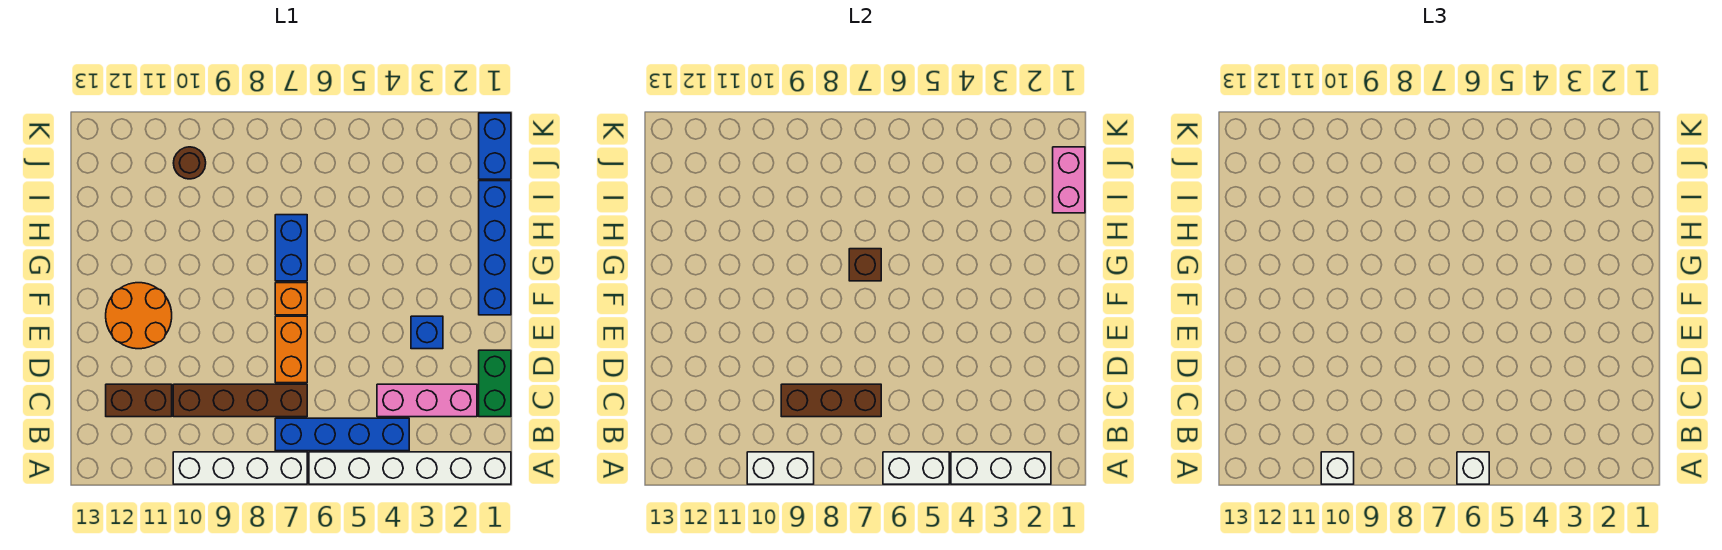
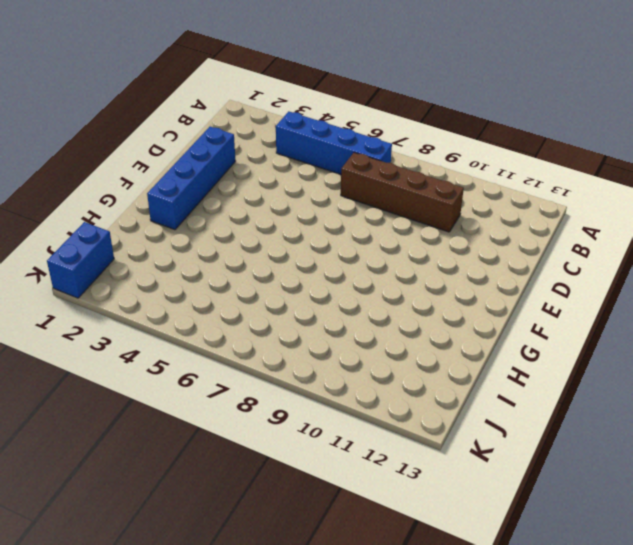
blue brick D2:G2 level 1 -> blue brick F1:I1 level 1
none -> white brick A1:A6 level 1
none -> white brick A7:A10 level 1
none -> green brick C1:D1 level 1

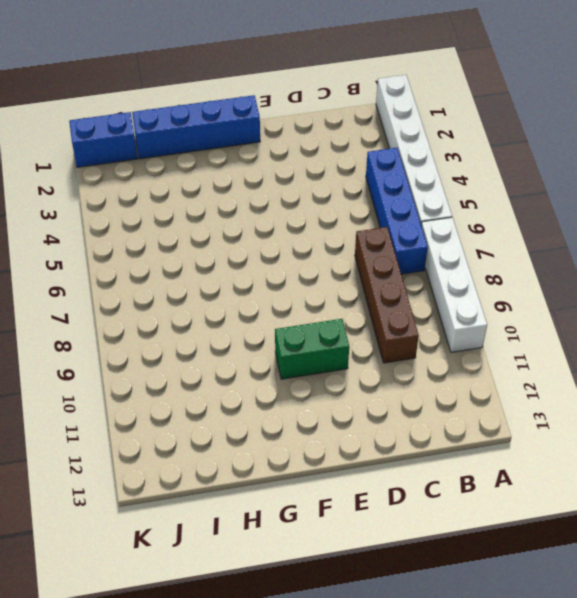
green brick E10:F10 level 1 -> green brick C1:D1 level 1
none -> pink brick C2:C4 level 1
none -> brown brick C11:C12 level 1
none -> orange brick D7:E7 level 1

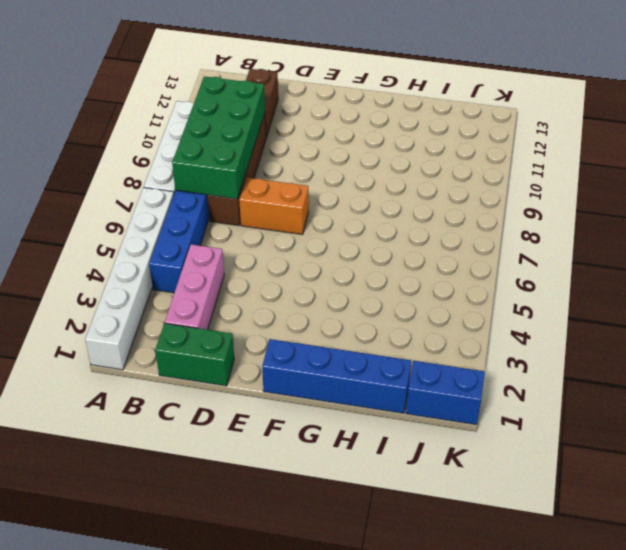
green brick B7:C10 level 2 -> brown brick C7:C9 level 2
none -> blue brick E3 level 1
none -> orange round brick E11:F12 level 1
none -> orange brick F7 level 1

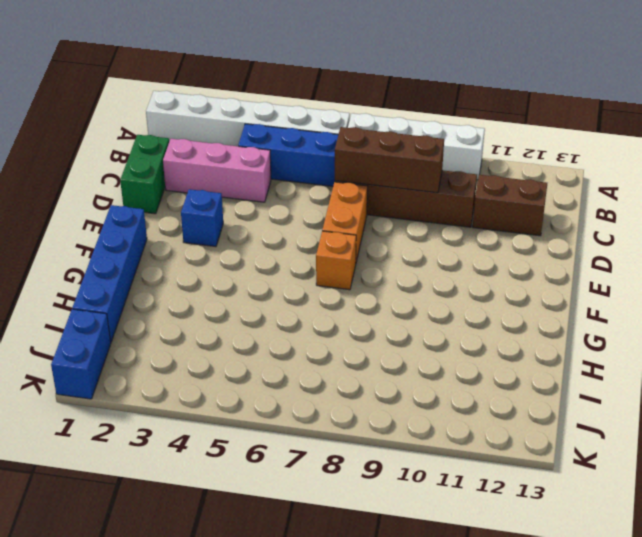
none -> orange round brick E11:F12 level 1
none -> blue brick G7:H7 level 1
none -> brown round brick J10 level 1

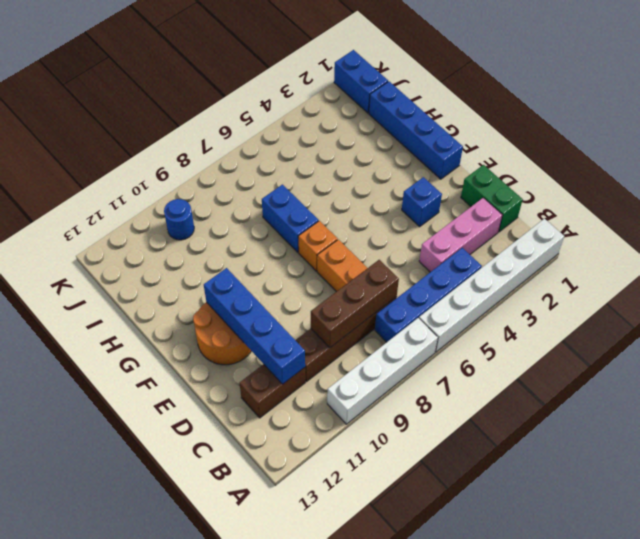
blue brick C11:F11 level 2 -> none
blue round brick J10 level 1 -> brown round brick J10 level 1
none -> white brick A2:A4 level 2
none -> white brick A5:A6 level 2
none -> white brick A9:A10 level 2

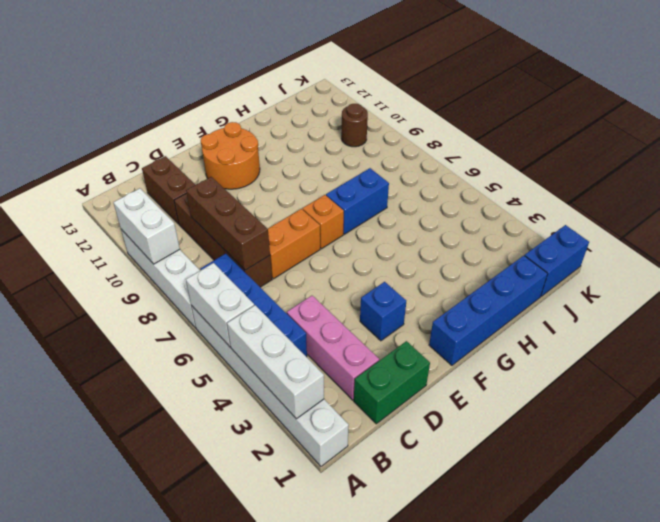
none -> brown brick G7 level 2
none -> pink brick I1:J1 level 2
none -> white brick A6 level 3

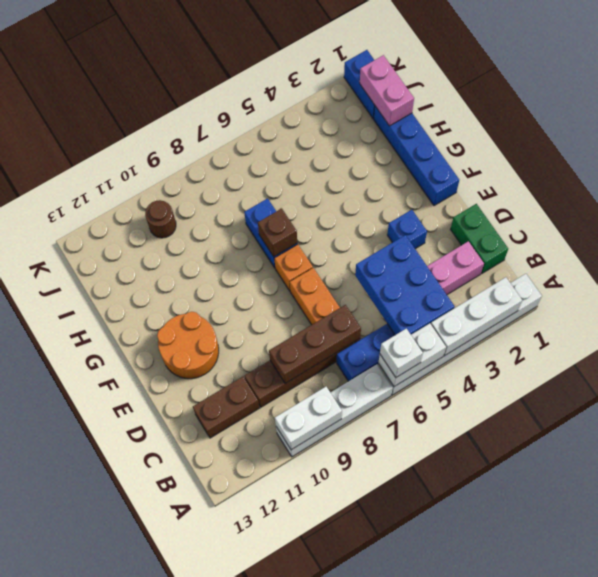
blue brick B4:D5 level 2 -> none
none -> white brick A10 level 3

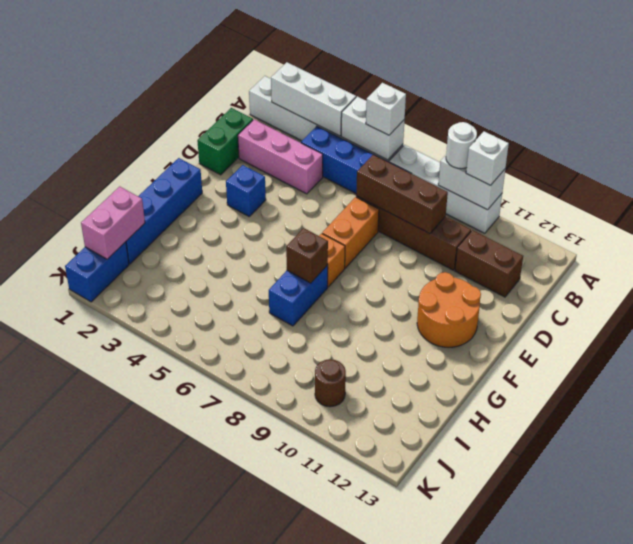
white round brick A9 level 3 -> none

